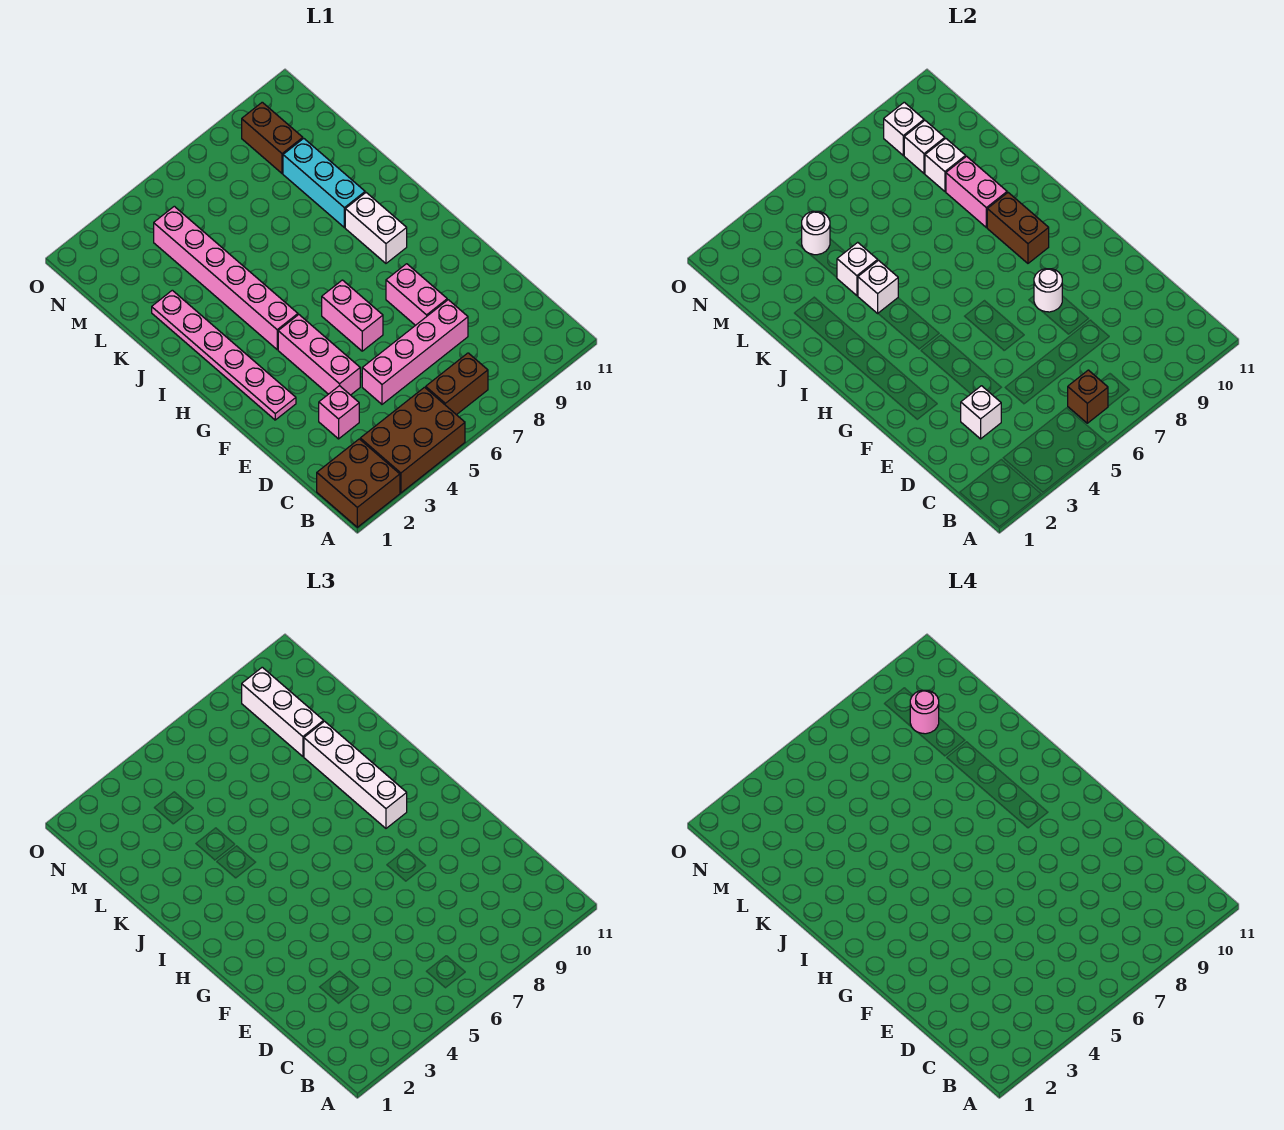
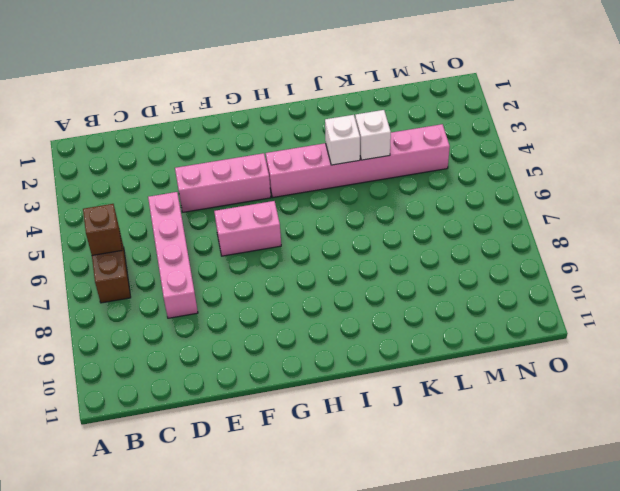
none -> brown brick A1:B2 level 1
none -> brown brick A3:B5 level 1
none -> pink brick D3 level 1

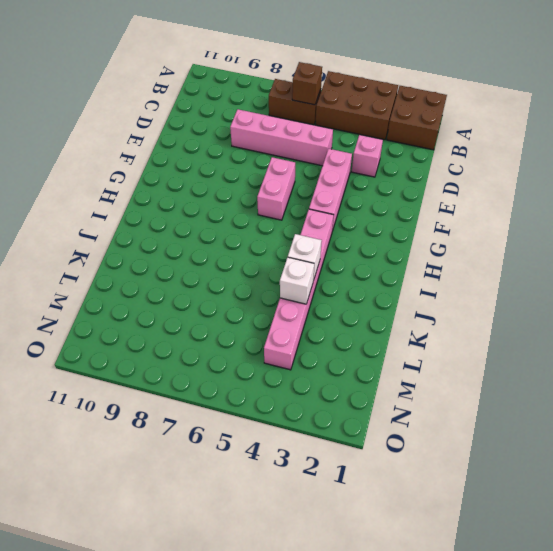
none -> pink brick E8:F8 level 1
none -> pink plate F2:K2 level 1
none -> white brick H9:I9 level 1

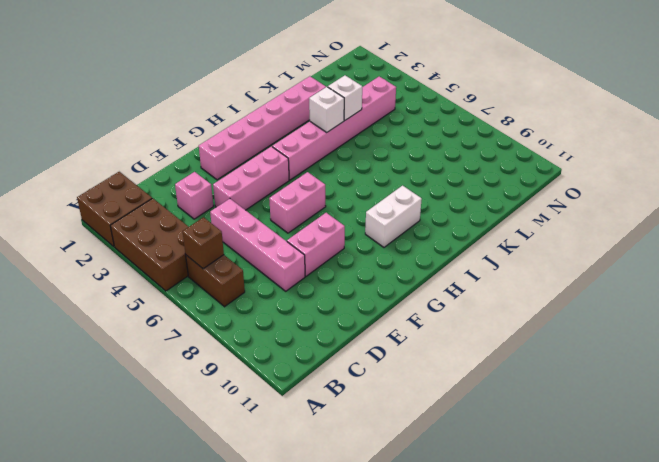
pink brick F2:K2 level 1 -> pink plate F2:K2 level 1
none -> cyan brick J9:L9 level 1
none -> brown brick M9:N9 level 1
none -> white brick D3 level 2

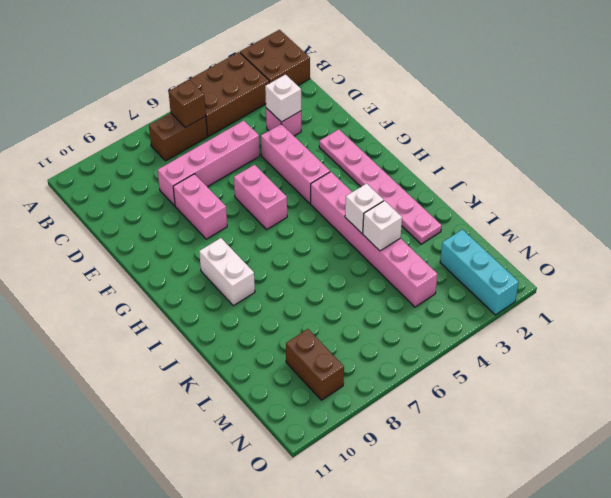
cyan brick M2:O2 level 1 -> cyan brick J9:L9 level 1
none -> white round brick F8 level 2
none -> brown brick H9:I9 level 2
none -> pink brick J9:K9 level 2

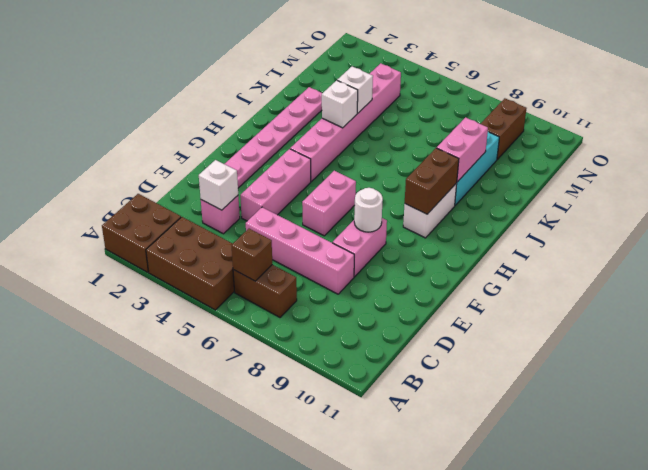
none -> white brick L9 level 2
none -> white round brick M4 level 2
none -> white brick M9 level 2

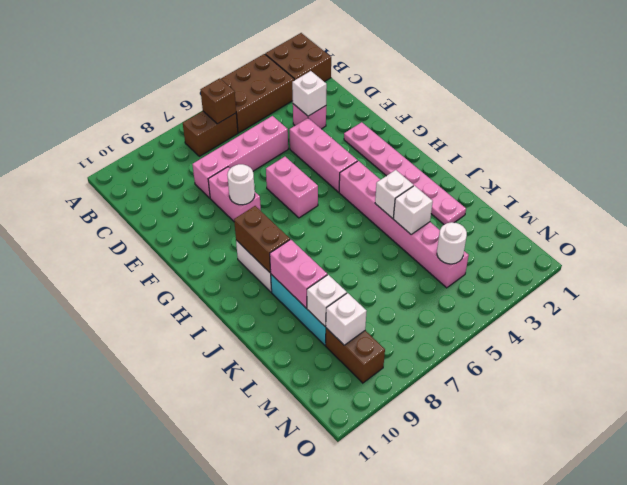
none -> white brick N9 level 2
none -> white brick H9:K9 level 3
none -> white brick L9:N9 level 3

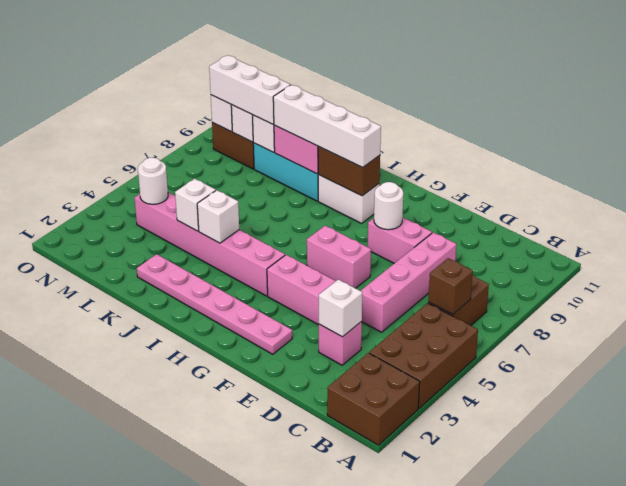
none -> pink round brick M9 level 4

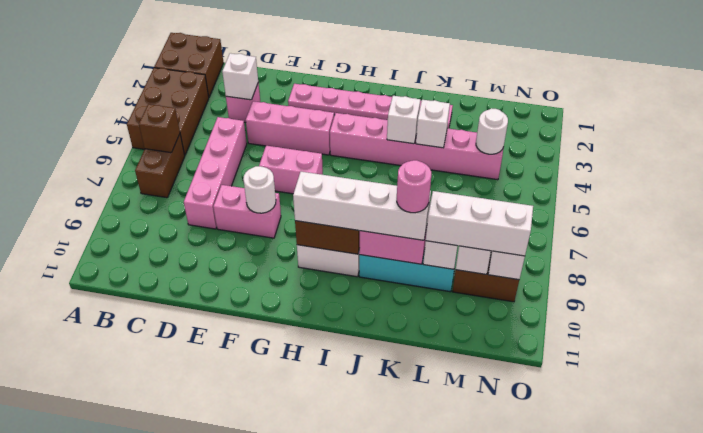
pink round brick K9 level 4 -> pink round brick M9 level 4

